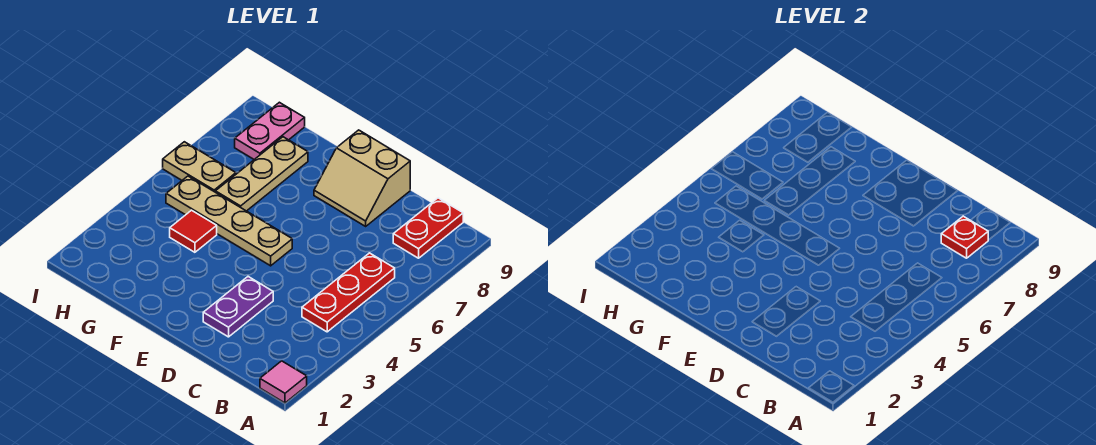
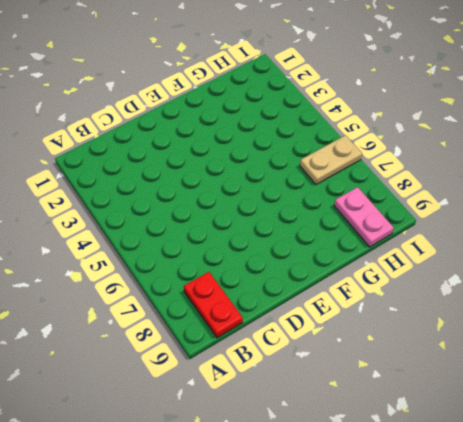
none -> pink tile A1 level 1
none -> red plate B4:B6 level 1

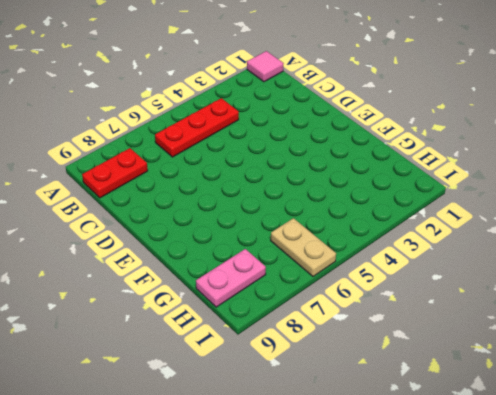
none -> purple plate D2:D3 level 1
none -> tan slope D8:E9 level 1 top 9

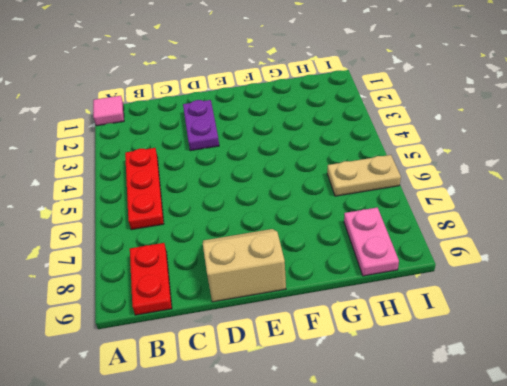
none -> tan plate E5:H5 level 1
none -> red tile G4 level 1

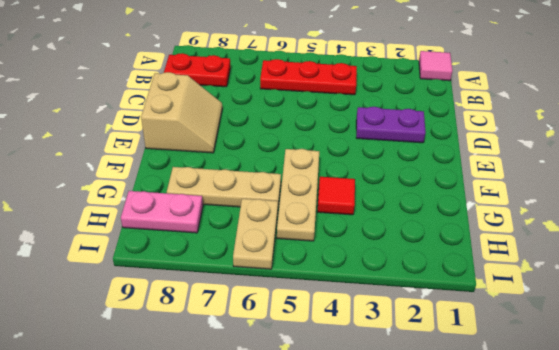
tan plate F5:H5 level 1 -> tan plate E5:H5 level 1
none -> red plate B8 level 2

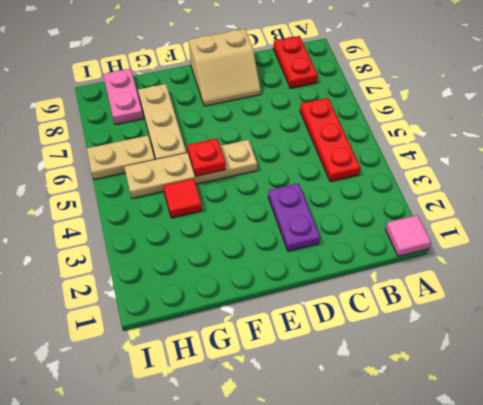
red plate F5 level 2 -> red plate B8 level 2

